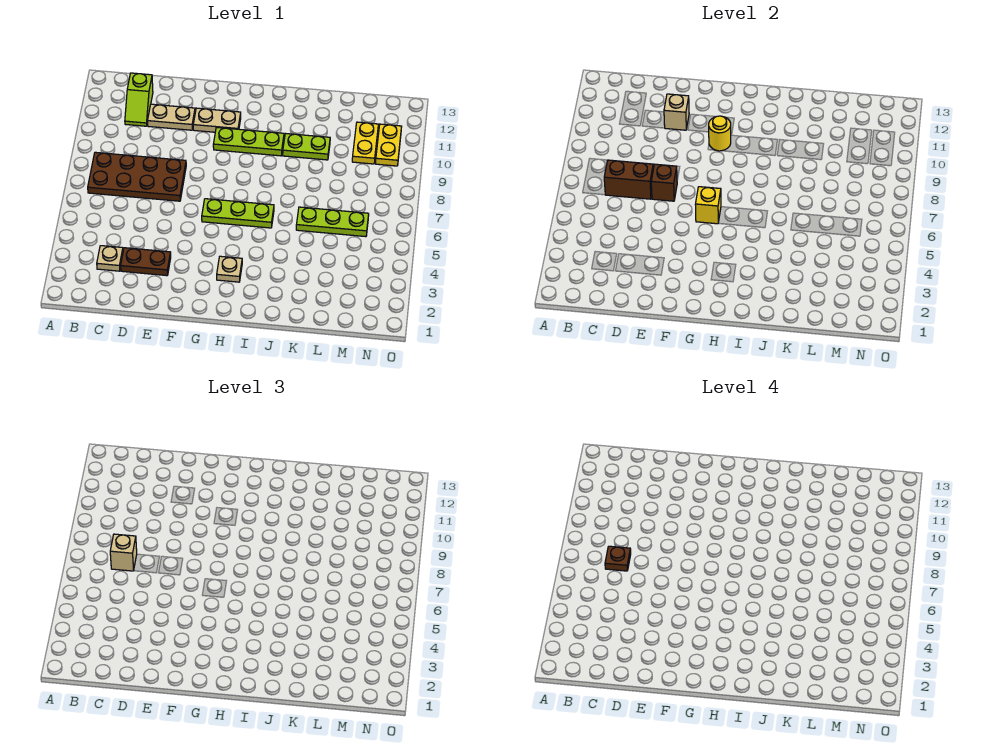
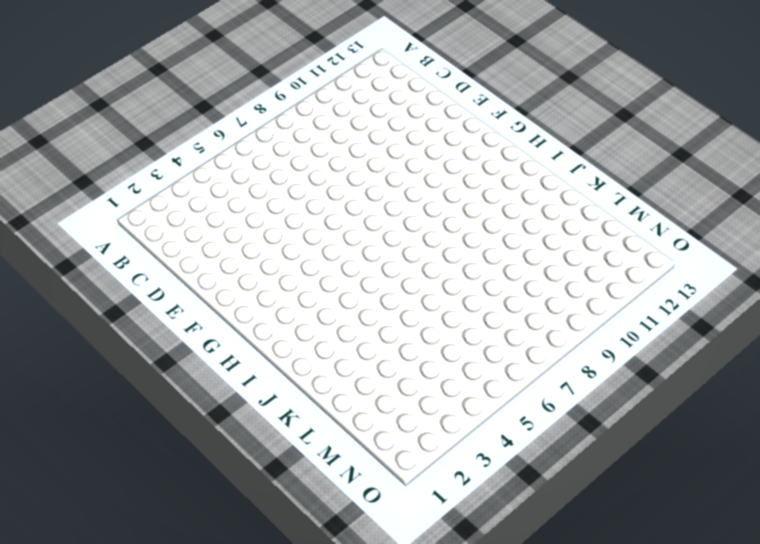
none -> brown plate B7:E8 level 1
none -> tan plate C3 level 1
none -> lime slope C11:C12 level 1 top 12

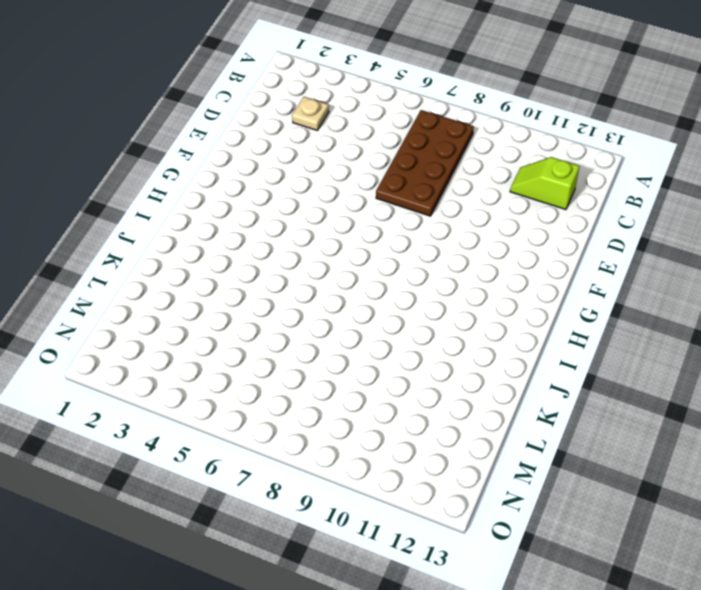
none -> brown plate D3:E3 level 1
none -> tan plate D11:E11 level 1
none -> tan plate F11:G11 level 1

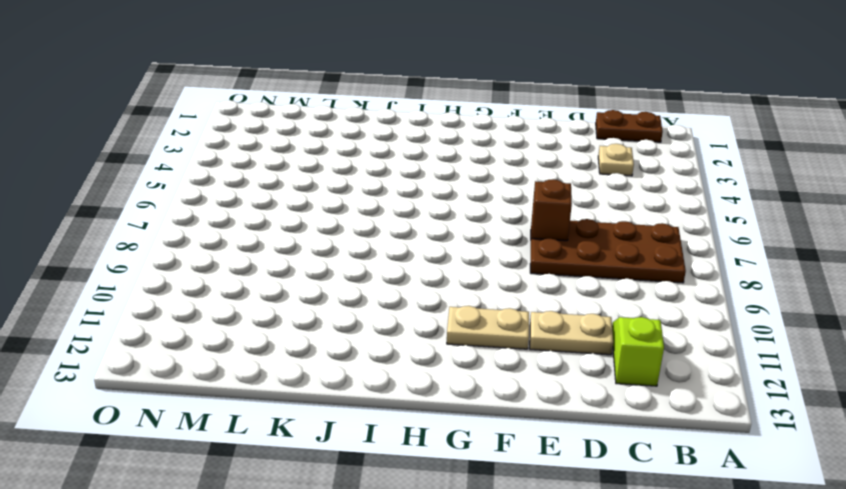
brown plate B1:C1 level 1 -> brown plate D3:E3 level 1
none -> lime plate G6:I6 level 1
none -> lime plate G10:I10 level 1
none -> tan plate H3 level 1

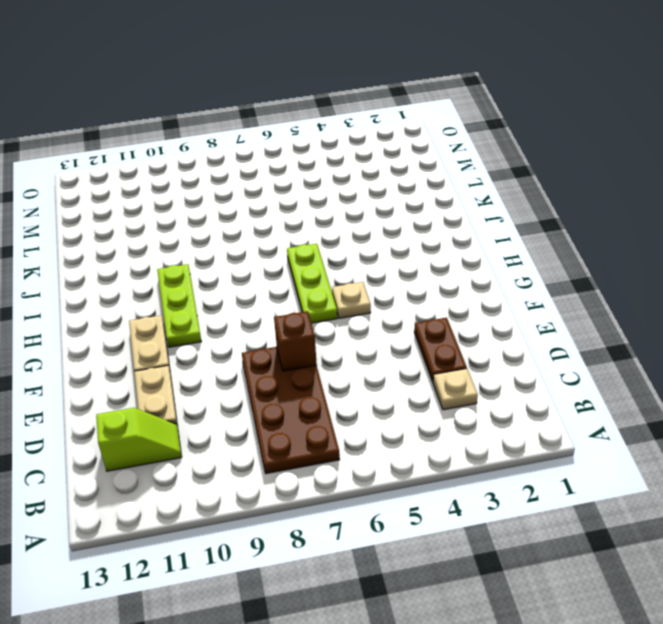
tan plate G5 level 1 -> tan plate H3 level 1
none -> lime plate J10:K10 level 1
none -> lime plate K6:M6 level 1
none -> yellow plate M10:M11 level 1

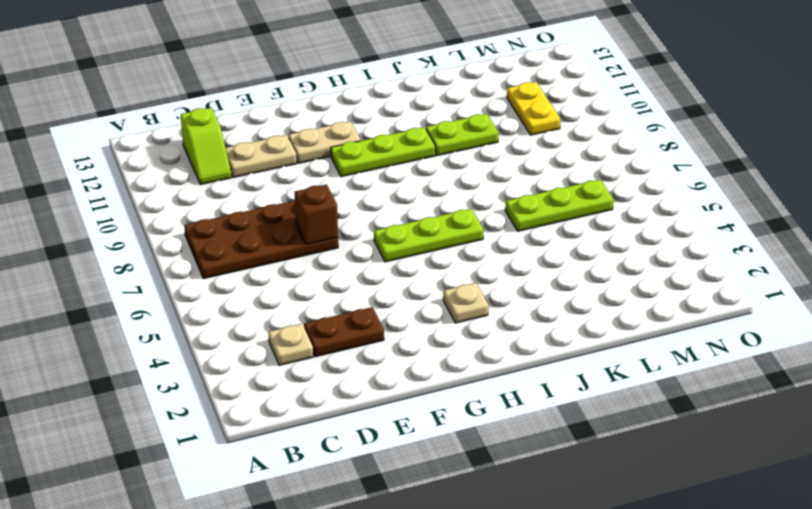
none -> yellow plate N10:N11 level 1
none -> brown brick C7:D7 level 2
none -> tan brick E11 level 2

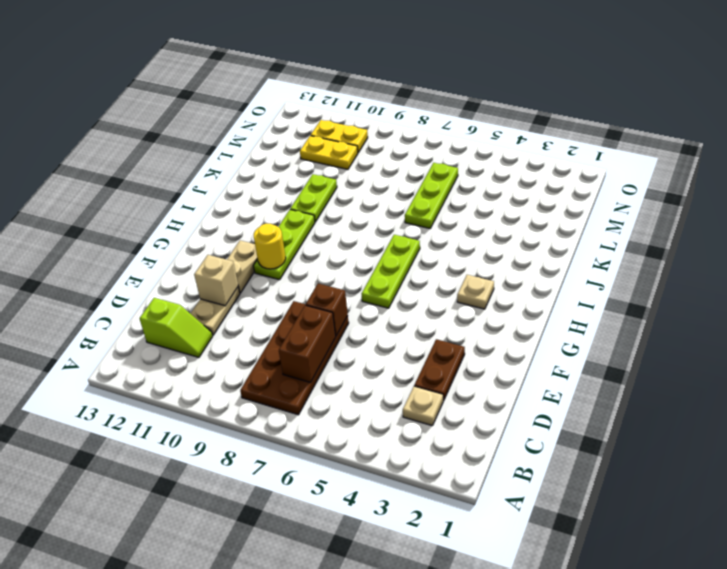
none -> yellow brick G6 level 2
none -> tan brick C7 level 3
none -> brown plate C7 level 4

